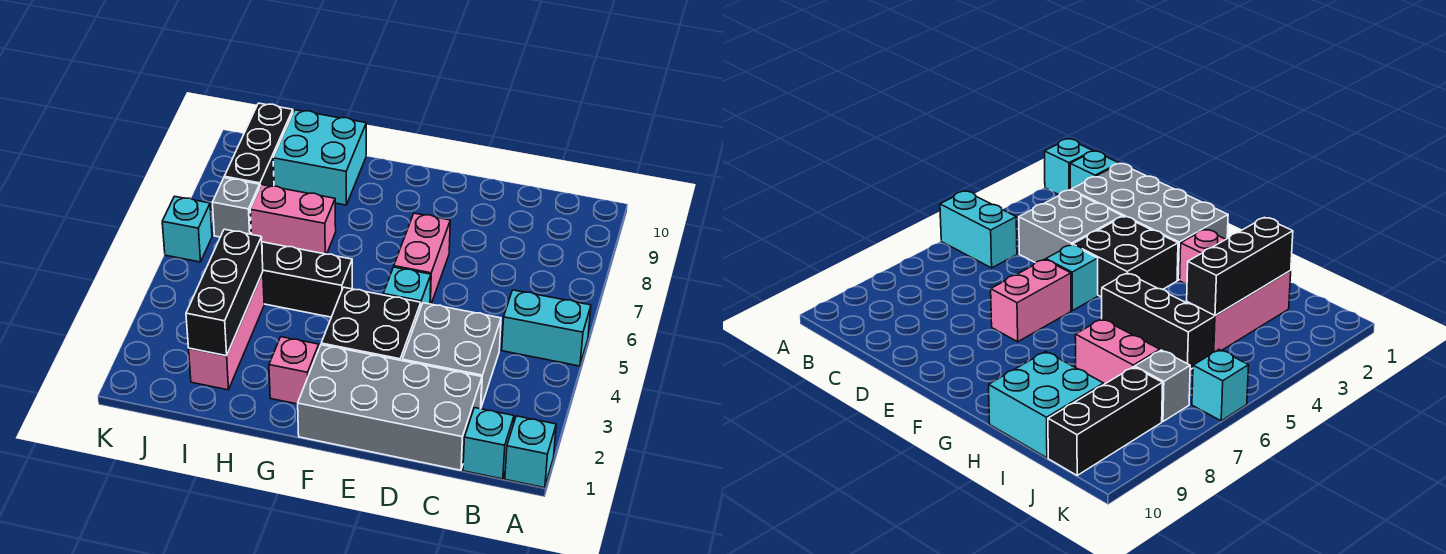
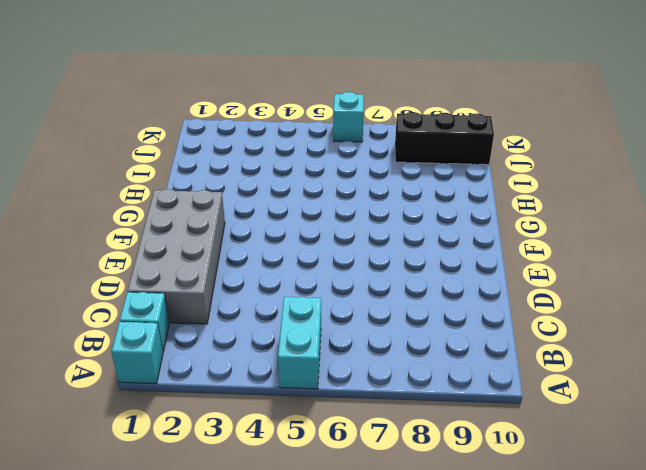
none -> grey brick C3:D4 level 1
none -> black brick E3:F4 level 1
none -> cyan brick E5 level 1

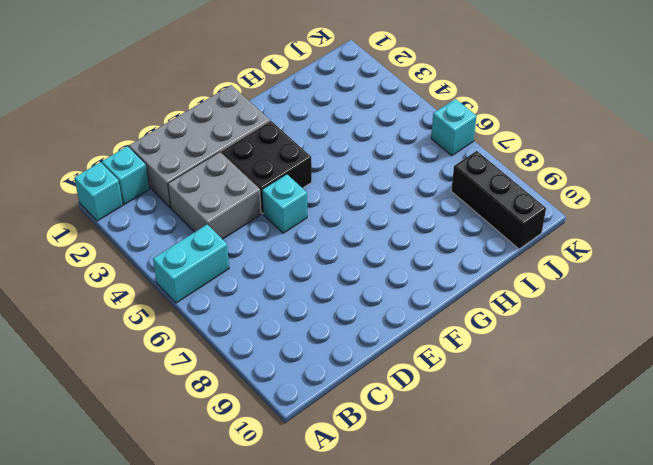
none -> pink brick E6:E7 level 1
none -> pink brick G2 level 1
none -> black brick G5:I5 level 1

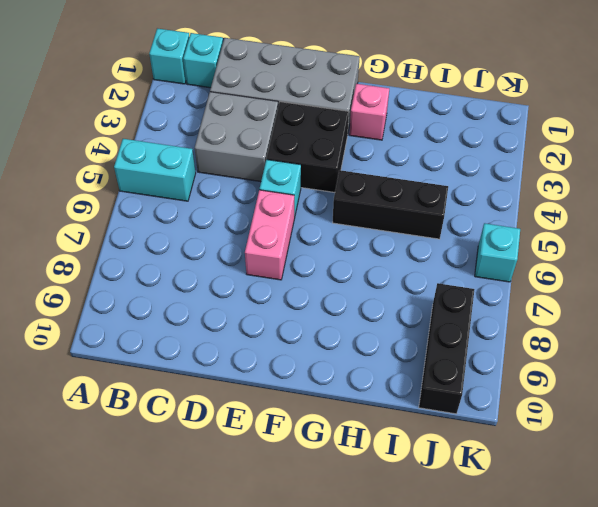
none -> pink brick H7:I7 level 1
none -> cyan brick H9:I10 level 1
none -> pink brick I2:I4 level 1

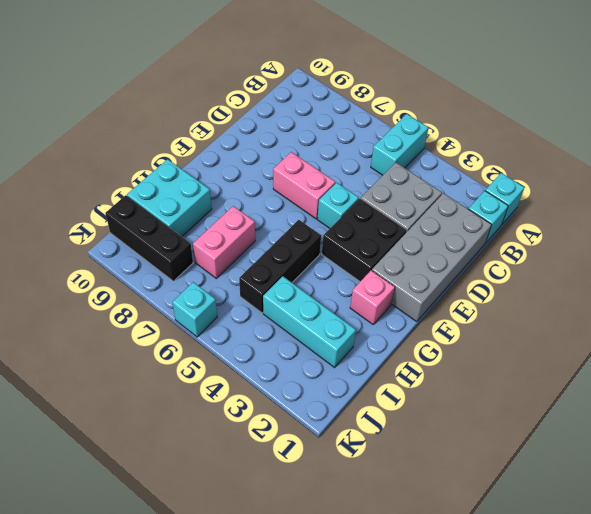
cyan brick I2:I4 level 1 -> pink brick I2:I4 level 1
none -> grey brick J7 level 1
none -> black brick I2:I4 level 2

